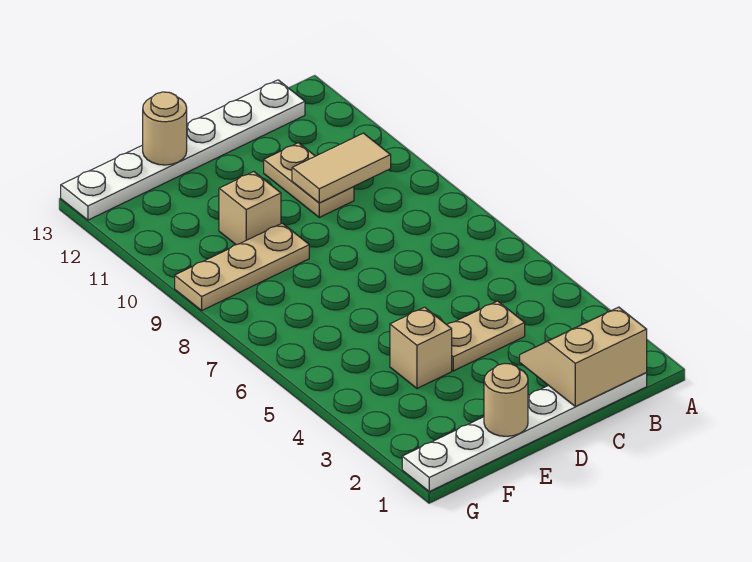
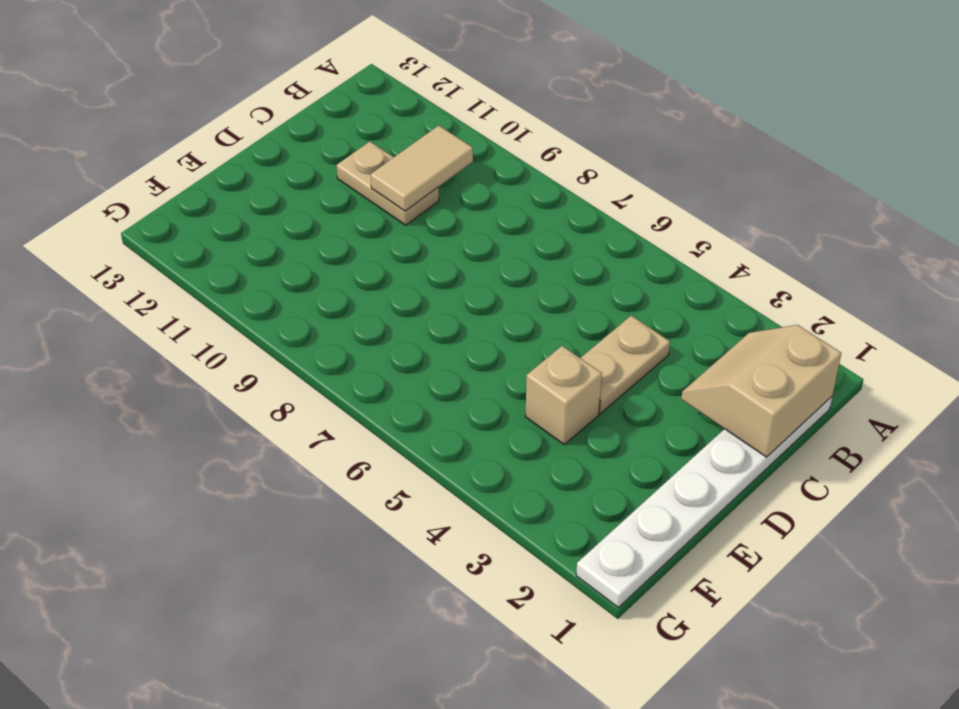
none -> white plate B13:G13 level 1
none -> tan plate E9:G9 level 1

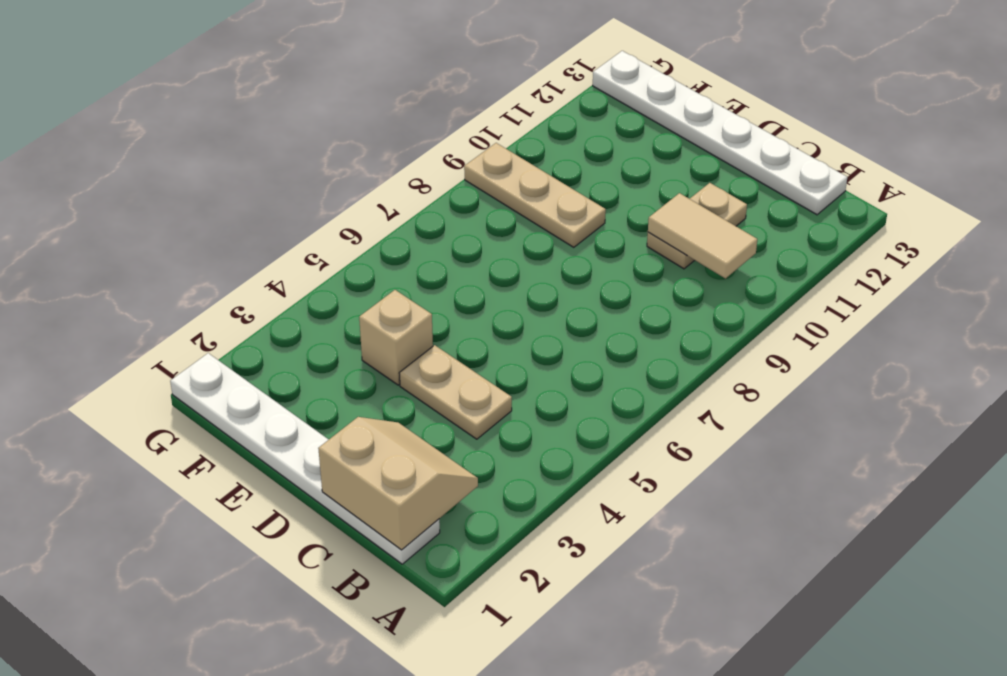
none -> tan brick E10 level 1
none -> tan round brick E1 level 2

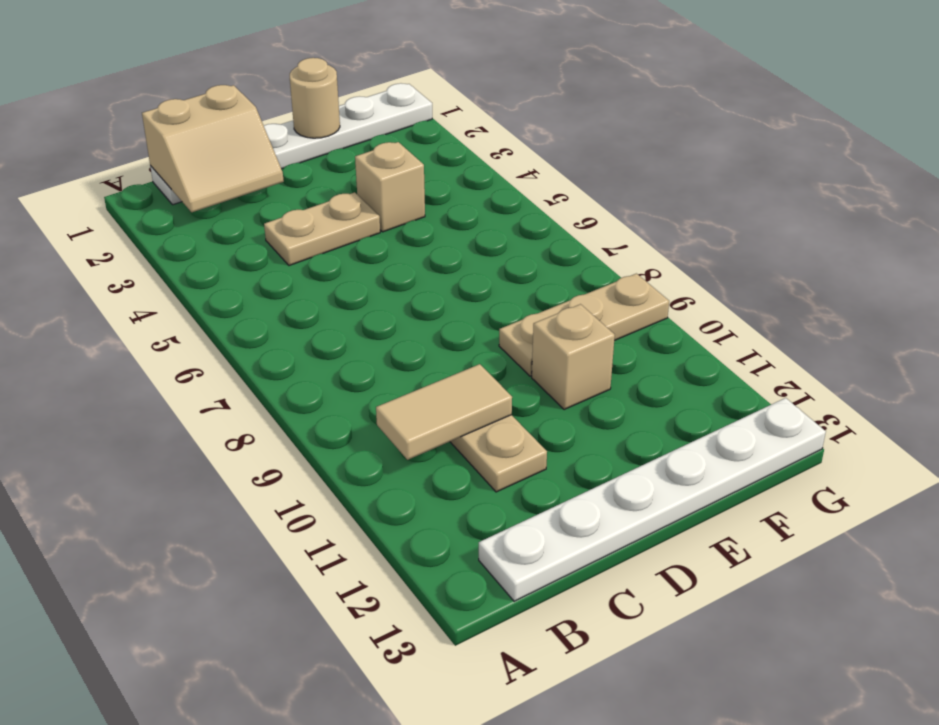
none -> tan round brick E13 level 2

